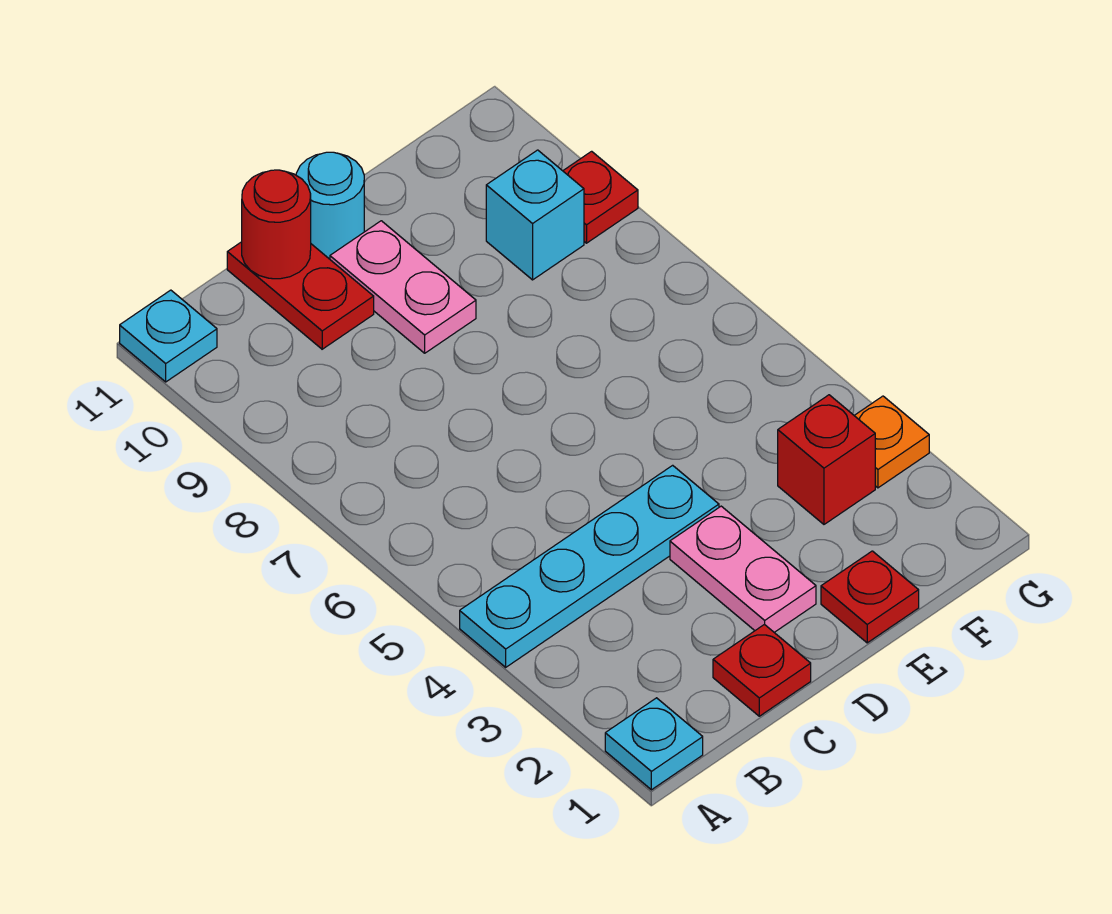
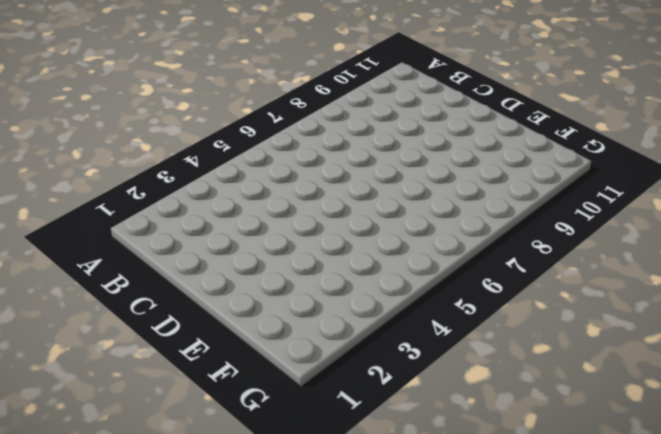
none -> cyan plate A1 level 1
none -> cyan plate A4:D4 level 1
none -> cyan plate A11 level 1

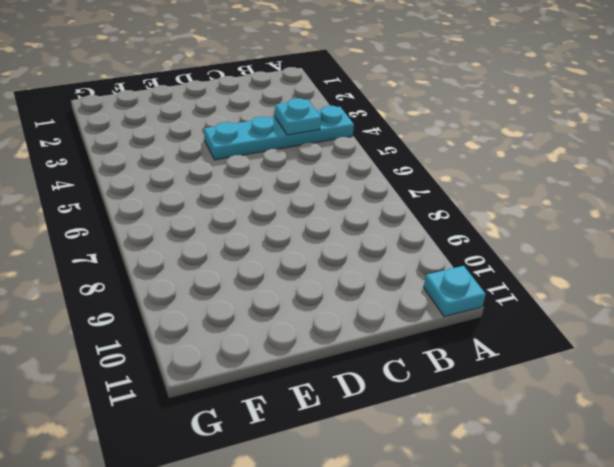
cyan plate B4 level 2 -> cyan plate A1 level 1
none -> red plate C1 level 1
none -> red plate C10:C11 level 1
none -> pink plate D2:D3 level 1

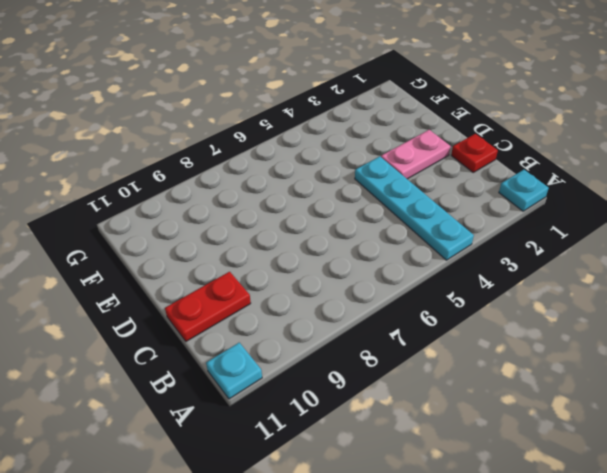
none -> pink plate D9:D10 level 1
none -> cyan round brick D11 level 1
none -> red plate E1 level 1

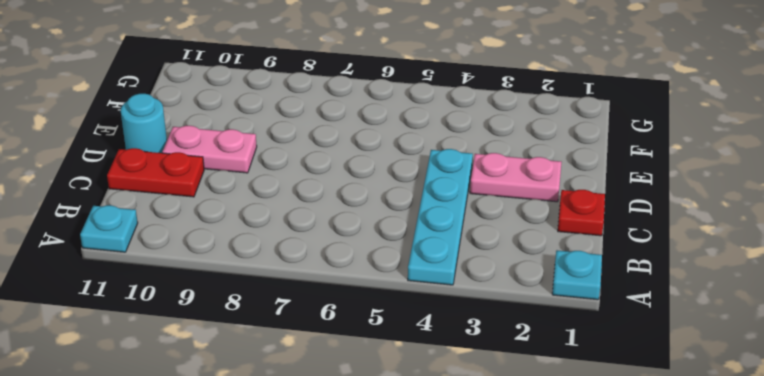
none -> red plate E1 level 1
none -> red brick F3 level 1
none -> cyan brick F9 level 1

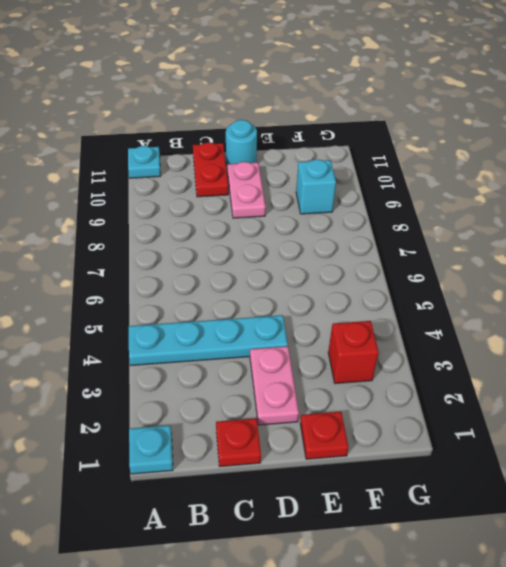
none -> orange plate G3 level 1
none -> red plate G9 level 1
none -> red round brick C11 level 2

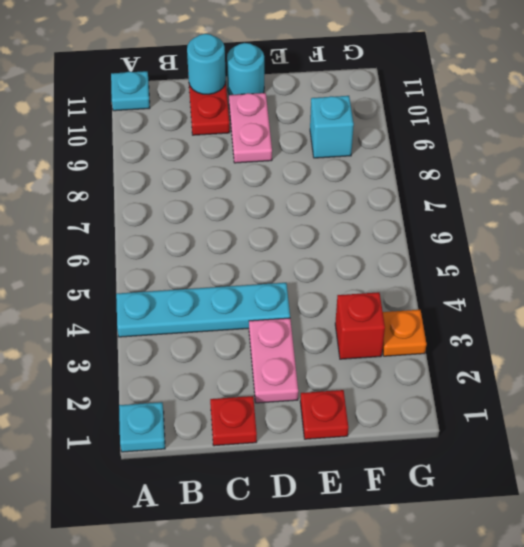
cyan round brick C11 level 2 -> red round brick C11 level 2
none -> red plate G9 level 1

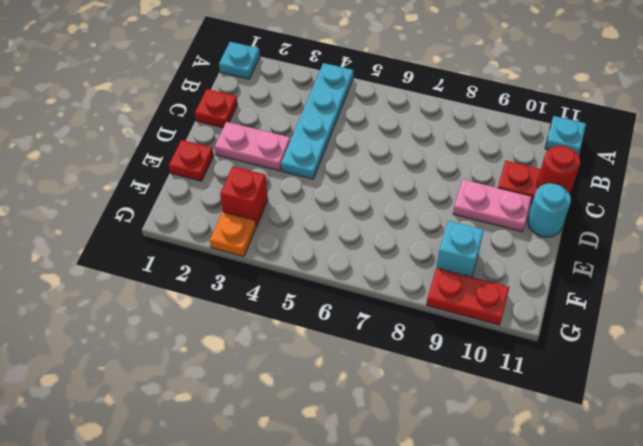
red plate G9:G10 level 1 -> red plate G9 level 1

